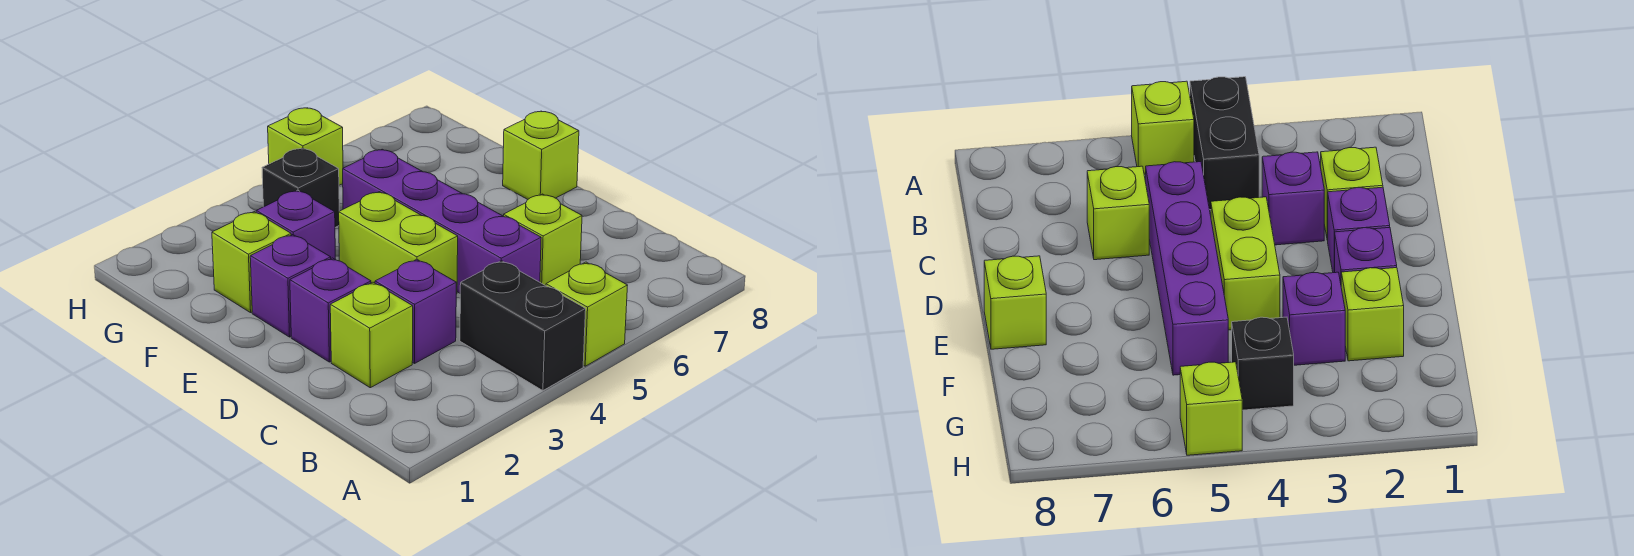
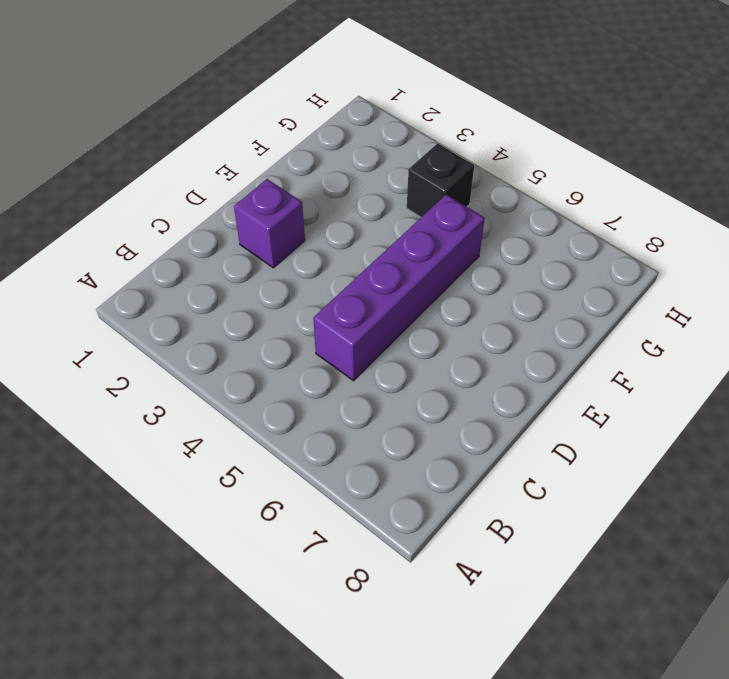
none -> black brick A4:B4 level 1
none -> lime brick A5 level 1
none -> lime brick C2 level 1

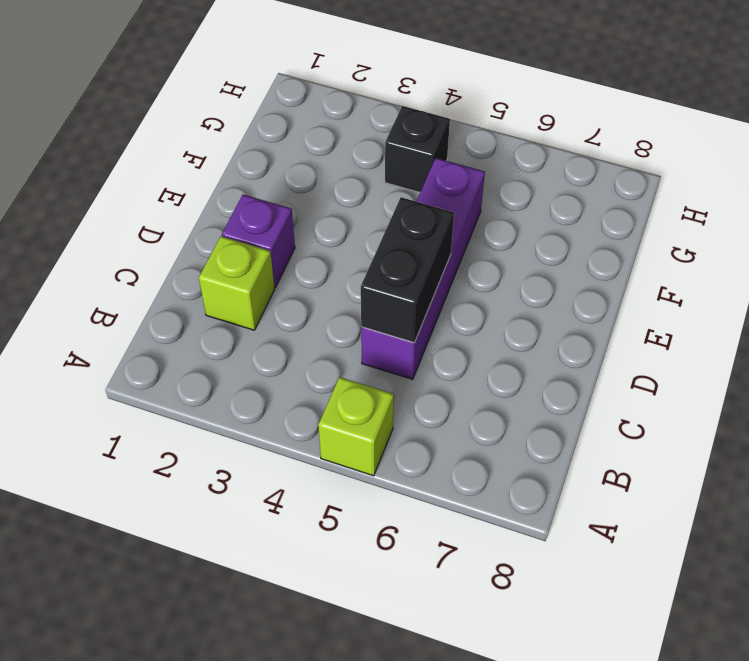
black brick C5:D5 level 2 -> black brick A4:B4 level 1
none -> purple brick C3 level 1
none -> lime brick C6 level 1
none -> lime brick D4:E4 level 1

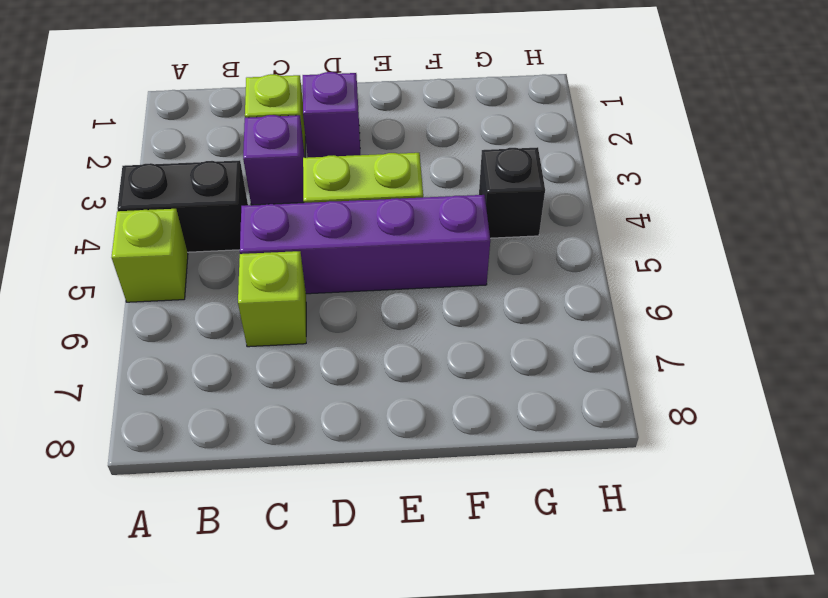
none -> purple brick E2 level 1
none -> lime brick E8 level 1
none -> lime brick F2 level 1

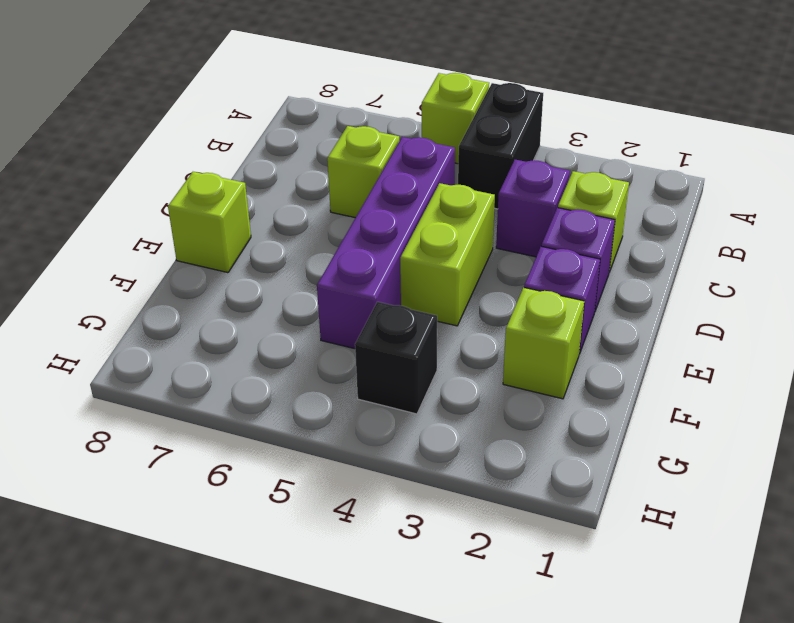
none -> purple brick F3 level 1
none -> lime brick H5 level 1

